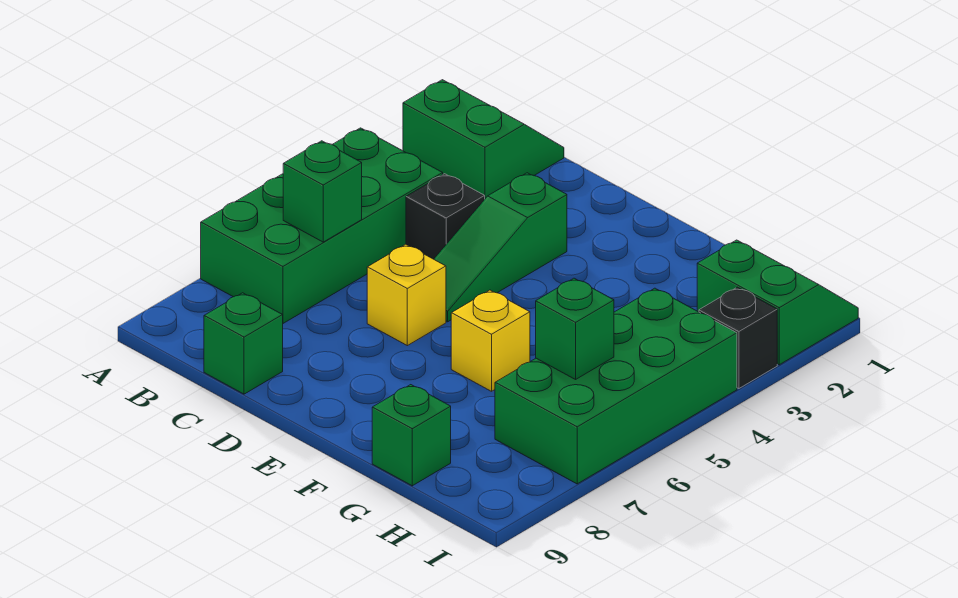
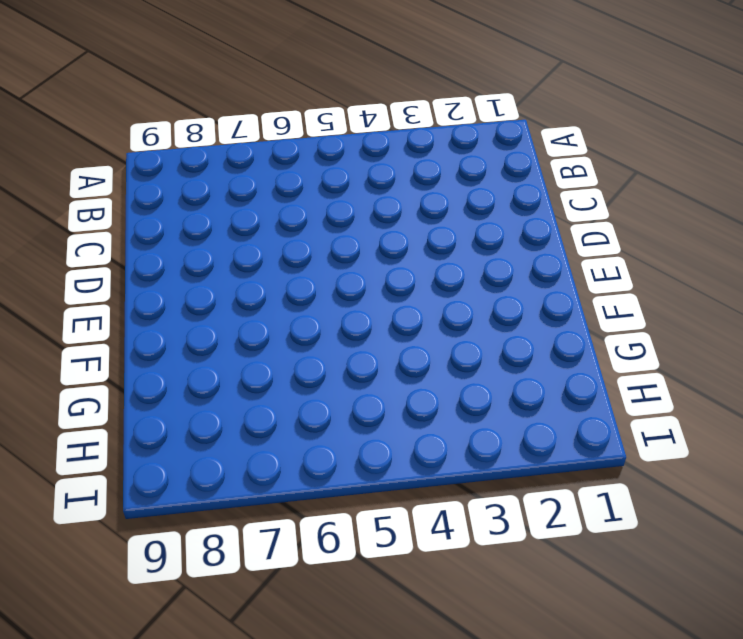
none -> green slope A1:B2 level 1 top 2
none -> green brick A4:B7 level 1
none -> black brick C4 level 1

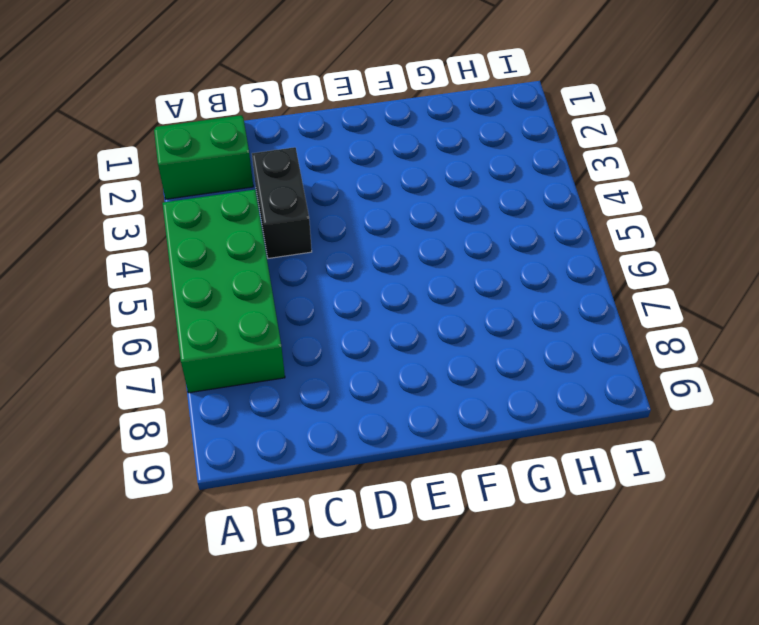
black brick C3:C4 level 1 -> black brick C4 level 1
none -> green brick C9 level 1
none -> green slope D3:D5 level 1 top 3
none -> yellow brick D6 level 1

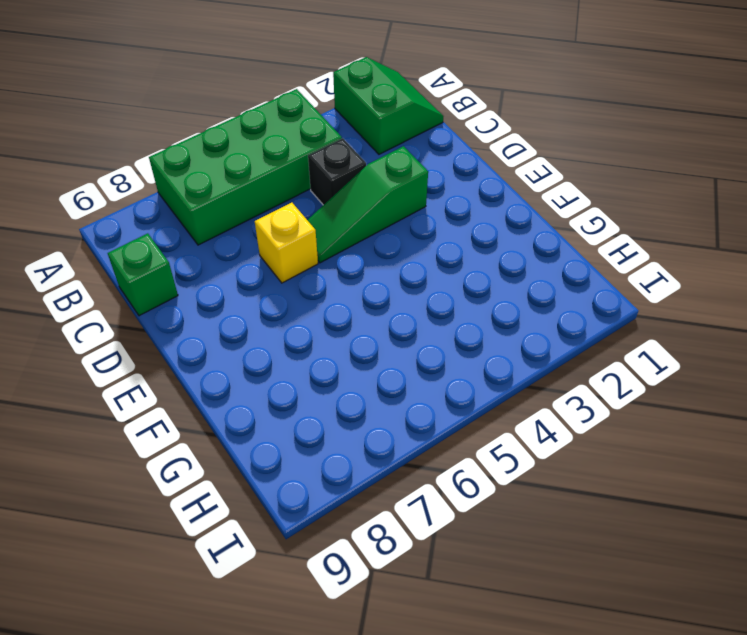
none -> yellow brick F6 level 1
none -> green brick G9 level 1
none -> green slope H1:I2 level 1 top 2

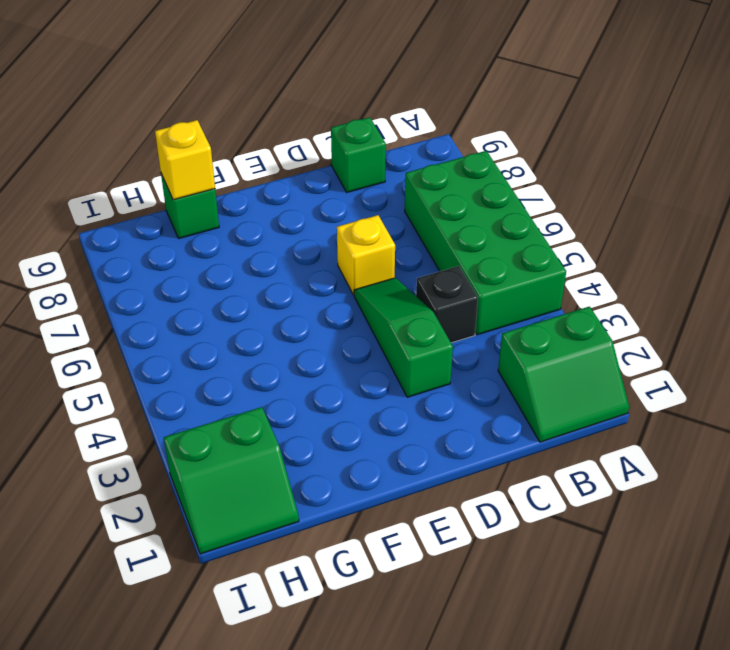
yellow brick G9 level 2 -> yellow brick F6 level 1
none -> green brick H4:I7 level 1
none -> black brick I3 level 1
none -> green brick B6 level 2

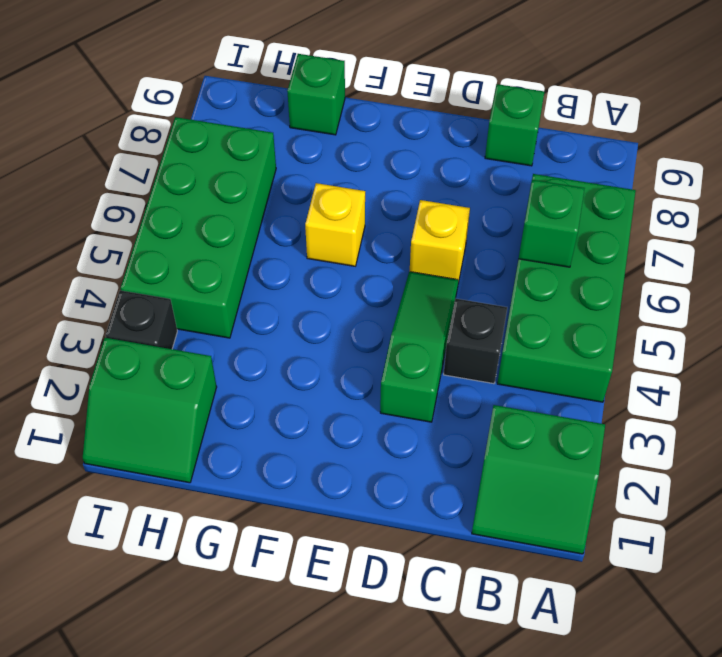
none -> green brick H6 level 2

